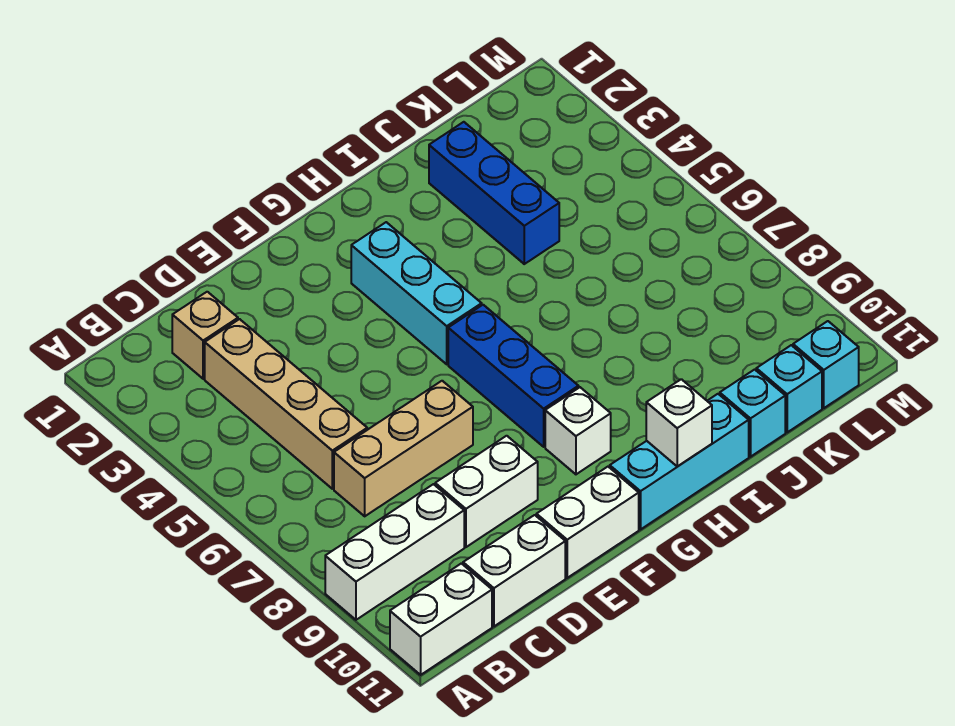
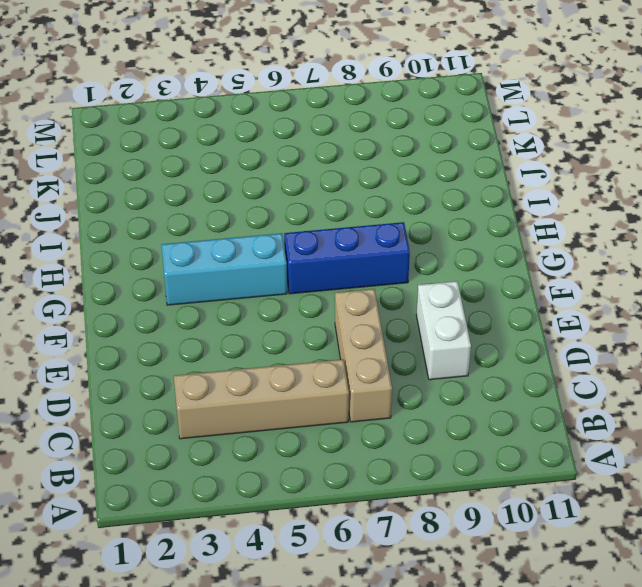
none -> white brick A9:C9 level 1
none -> white brick A11:B11 level 1
none -> tan brick C2 level 1

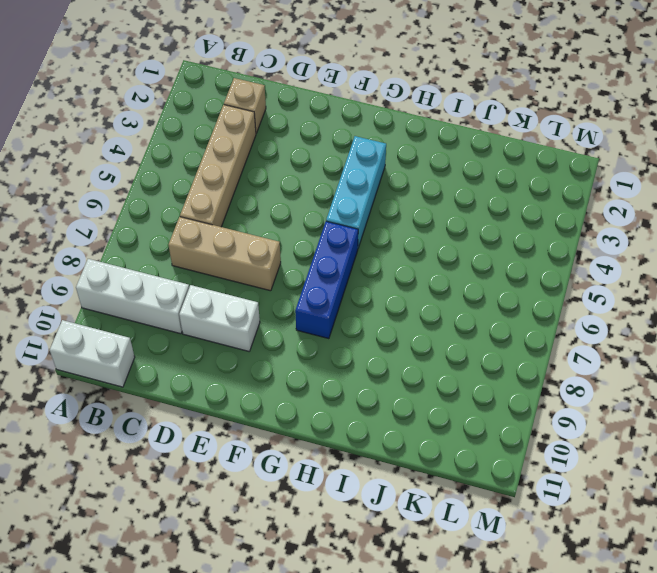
none -> white brick C11:D11 level 1
none -> white brick E11:F11 level 1
none -> white brick G9 level 1

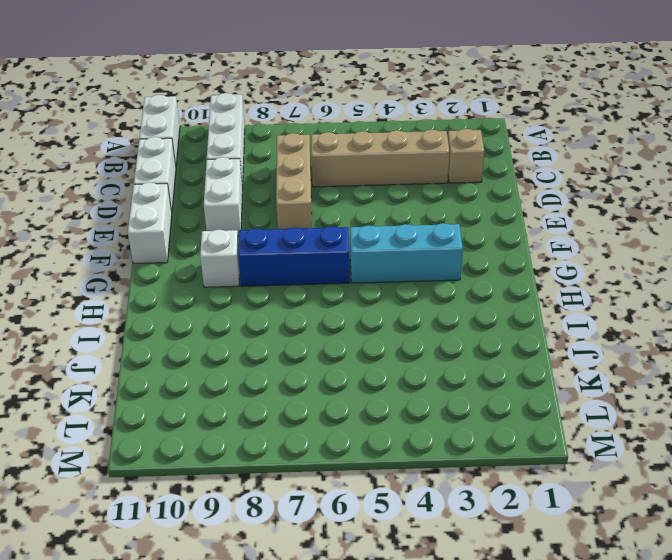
none -> cyan brick G11:I11 level 1
none -> blue brick J2:J4 level 1
none -> cyan brick J11 level 1

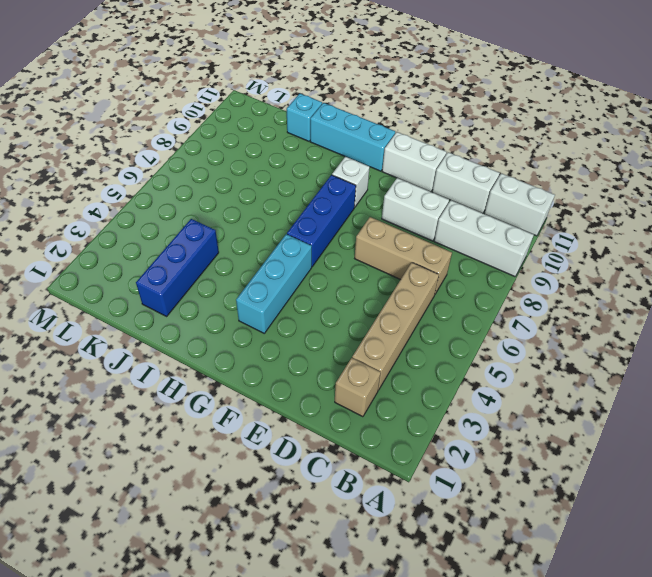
none -> cyan brick K11 level 1
none -> cyan brick L11 level 1
none -> white brick H11 level 2

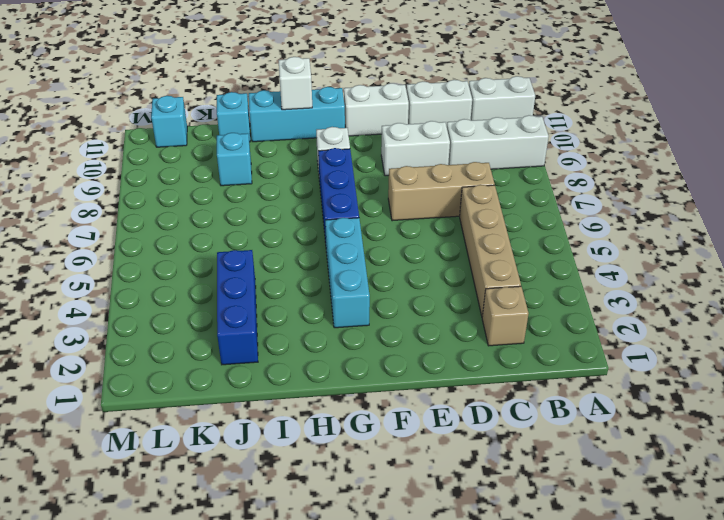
cyan brick J9 level 1 -> cyan brick K11 level 1

